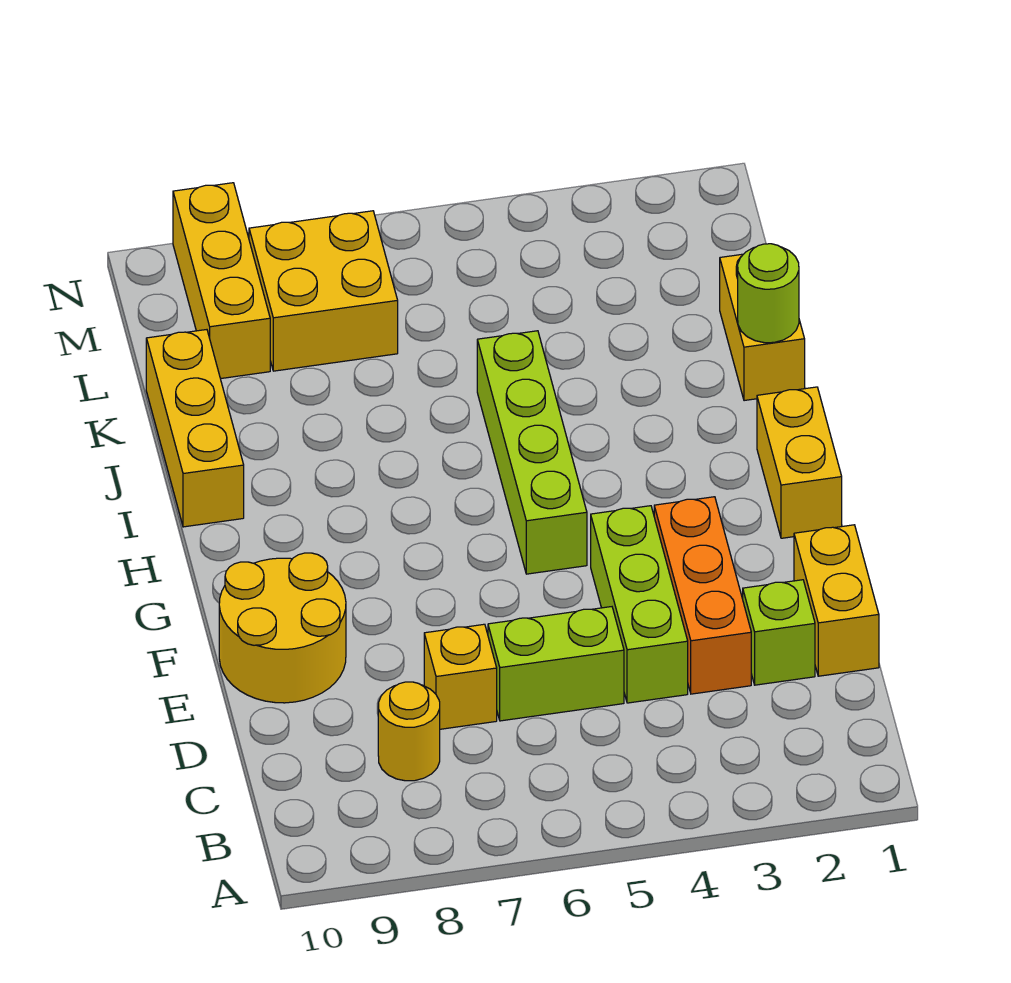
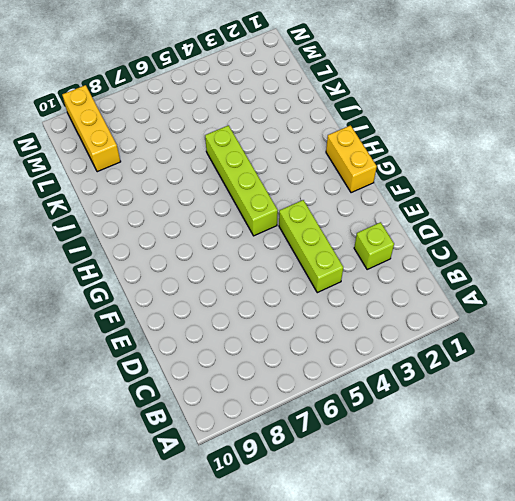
none -> yellow round brick C8 level 1
none -> yellow brick D1:E1 level 1
none -> orange brick D3:F3 level 1

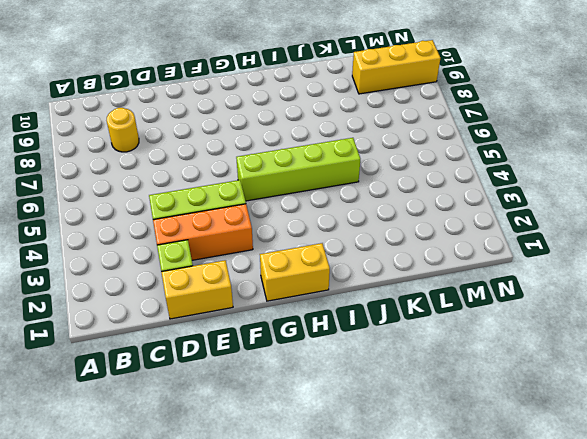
none -> lime brick D5:D6 level 1
none -> yellow brick D7 level 1
none -> yellow round brick E9:F10 level 1

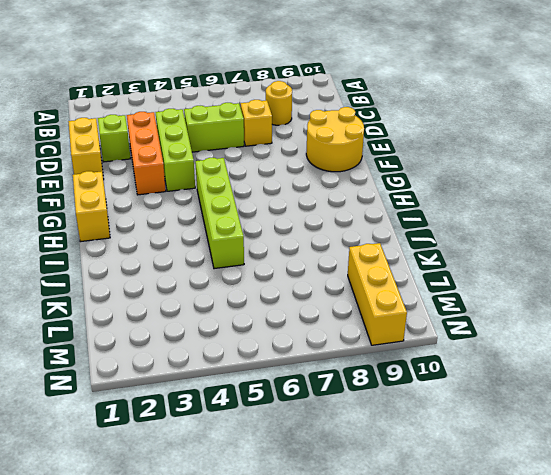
none -> yellow brick I10:K10 level 1
none -> yellow brick J1:K1 level 1
none -> yellow brick L7:M8 level 1

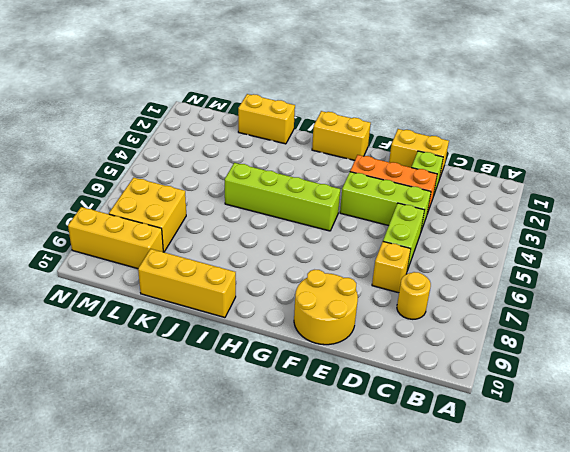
none -> lime round brick J1 level 2

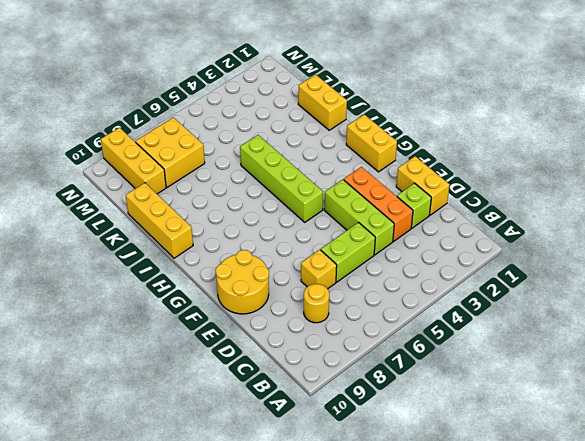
none -> lime round brick J1 level 2

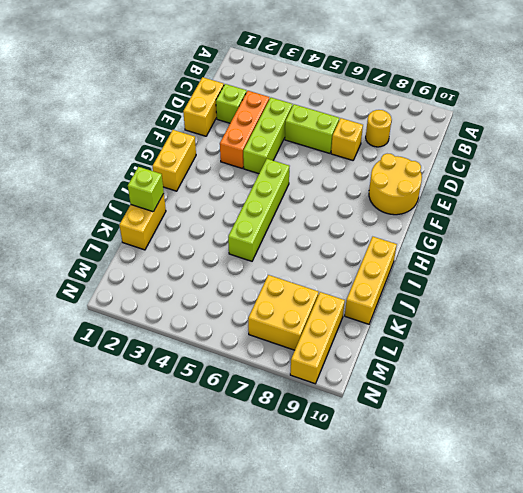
lime brick J1 level 2 -> lime round brick J1 level 2

